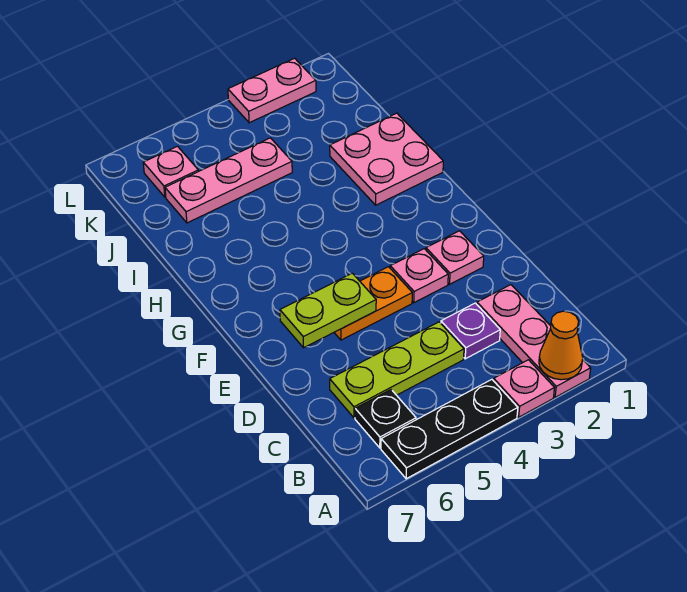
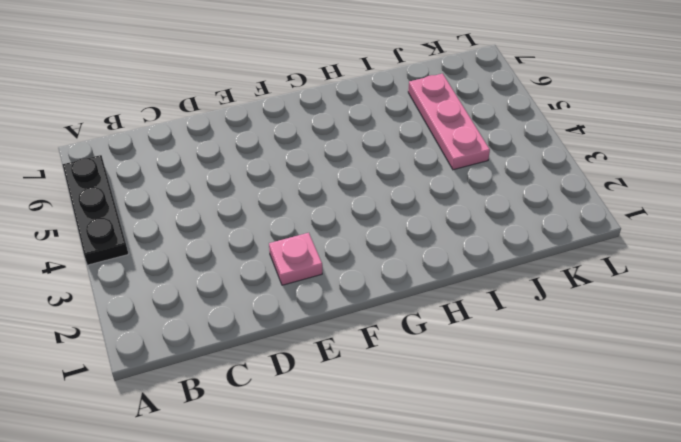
none -> pink plate A2:C2 level 1
none -> pink plate A3 level 1
none -> black plate B6 level 1

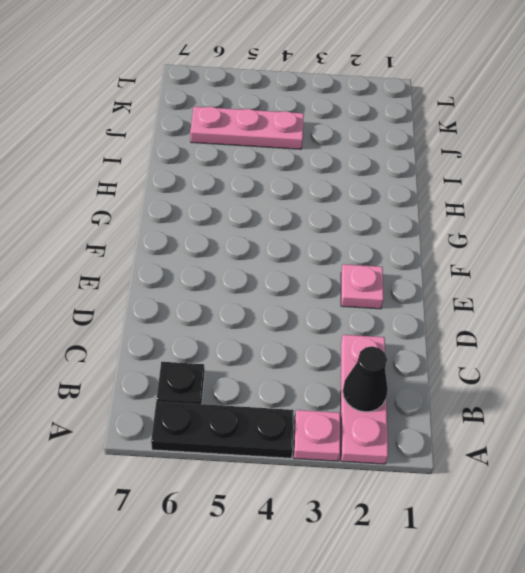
black cone B2 level 2 -> none
none -> purple plate C3 level 1
none -> lime plate C4:C6 level 1
none -> pink plate E3 level 1

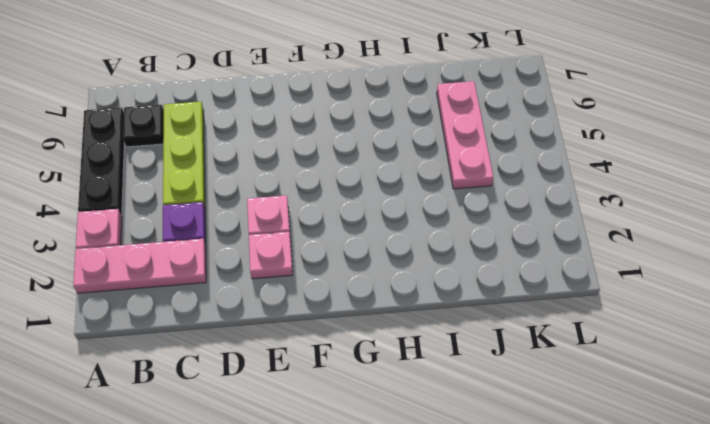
none -> orange plate E4:E5 level 1
none -> pink plate H1:I2 level 1
none -> pink plate K6 level 1

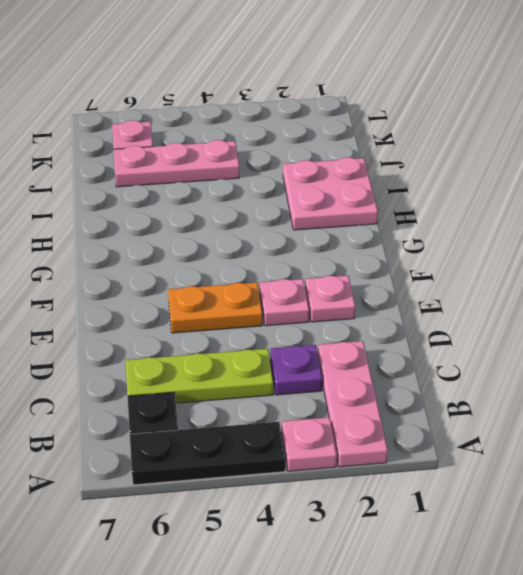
none -> pink plate L2:L3 level 1
none -> orange cone A2 level 2
none -> lime plate E5:E6 level 2

